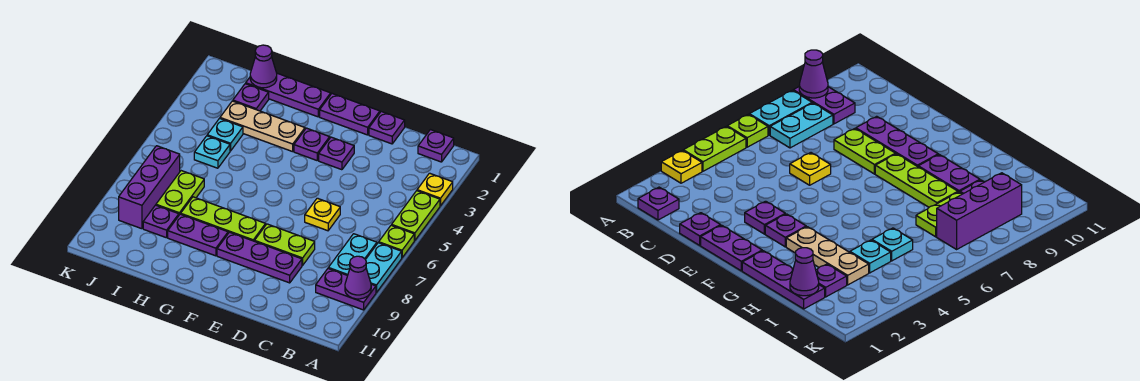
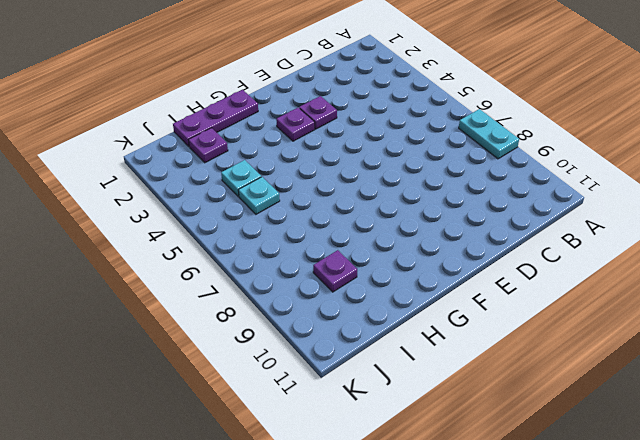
none -> yellow plate A3 level 1
none -> lime plate A4:A5 level 1
none -> lime plate A6 level 1

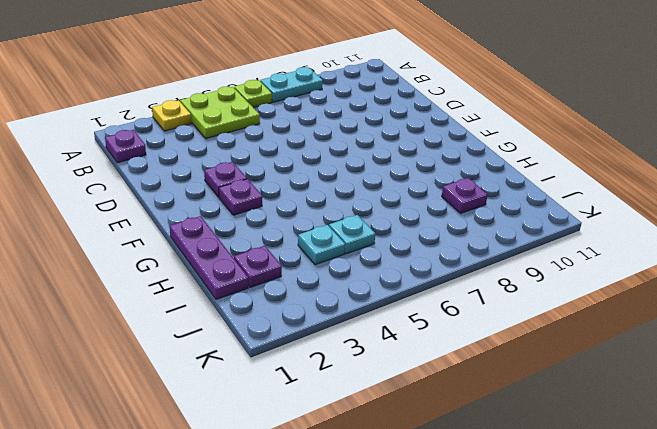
lime plate A4:B5 level 1 -> lime plate A4:A5 level 1
none -> purple plate A9:B9 level 1
none -> cyan plate B7:B8 level 1
none -> purple plate D1 level 1

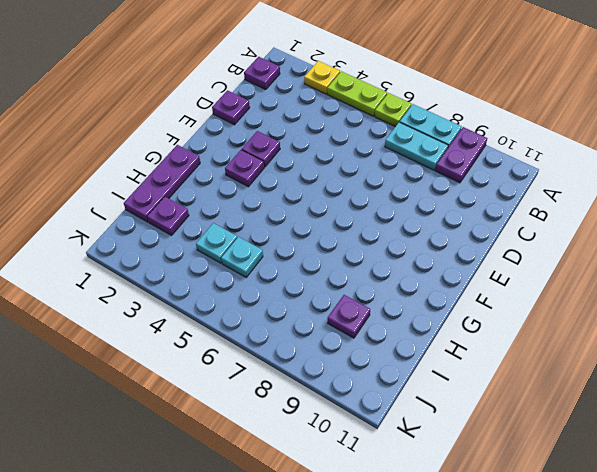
none -> yellow plate D6 level 1
none -> lime plate D8:E8 level 1
none -> purple plate D9:F9 level 1

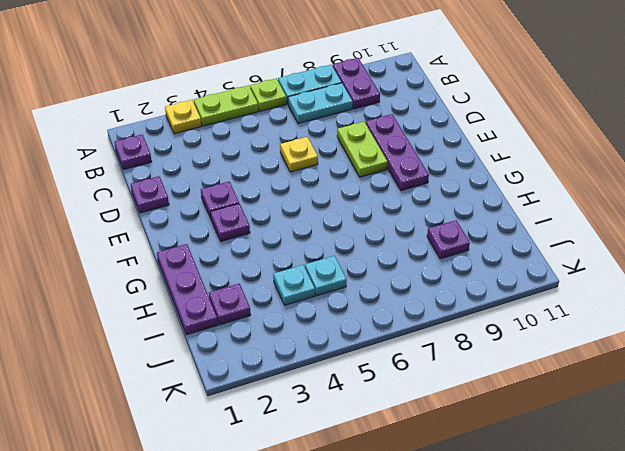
none -> purple plate E1:F1 level 1
none -> lime plate F8:H8 level 1
none -> tan plate G3:I3 level 1

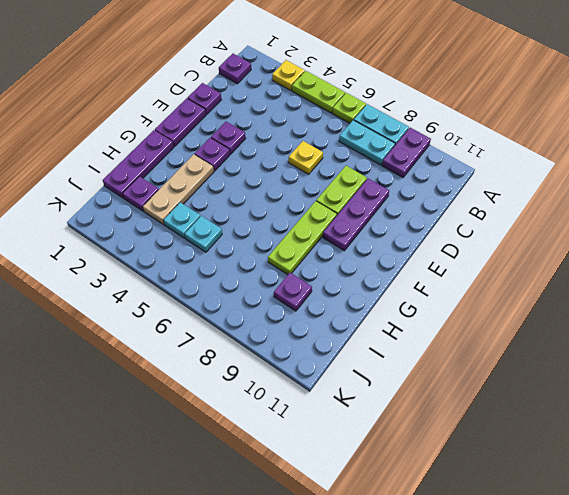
none -> purple plate G9:H9 level 1
none -> lime plate I7:I8 level 1
none -> purple brick J7:J9 level 1

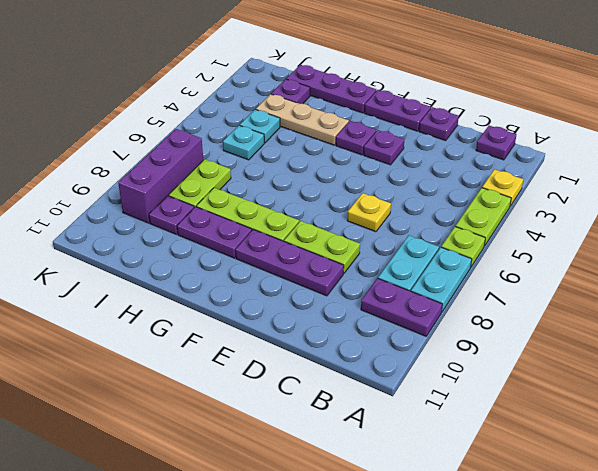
none -> purple cone A9 level 2
none -> purple cone I1 level 2

